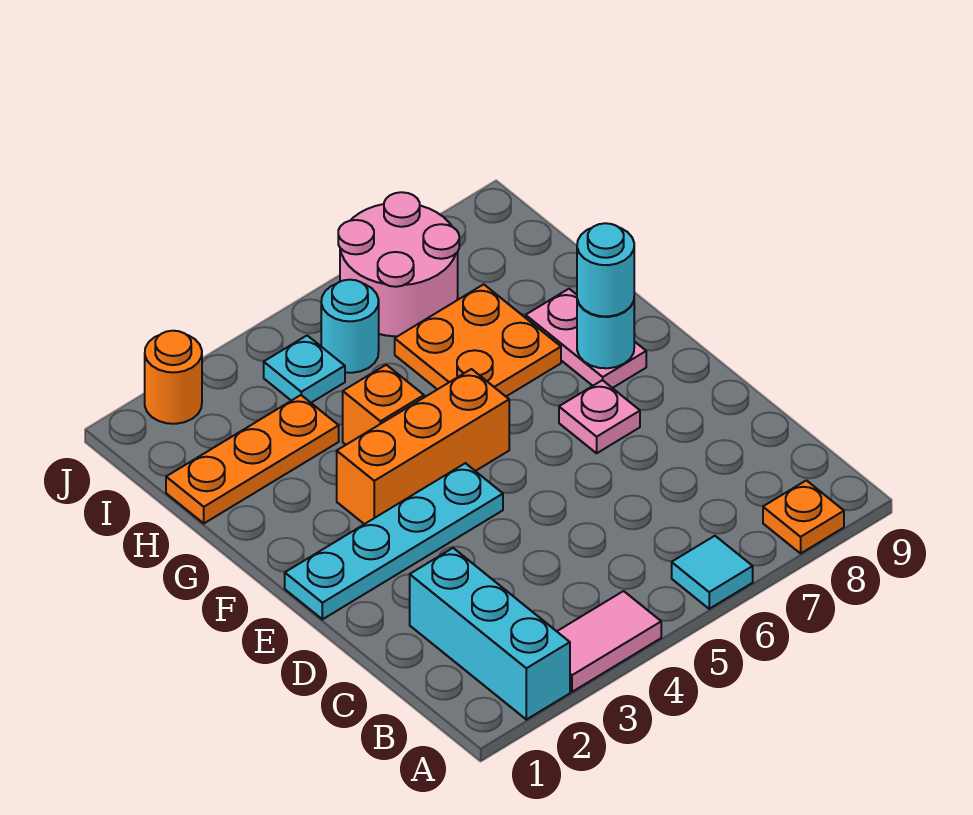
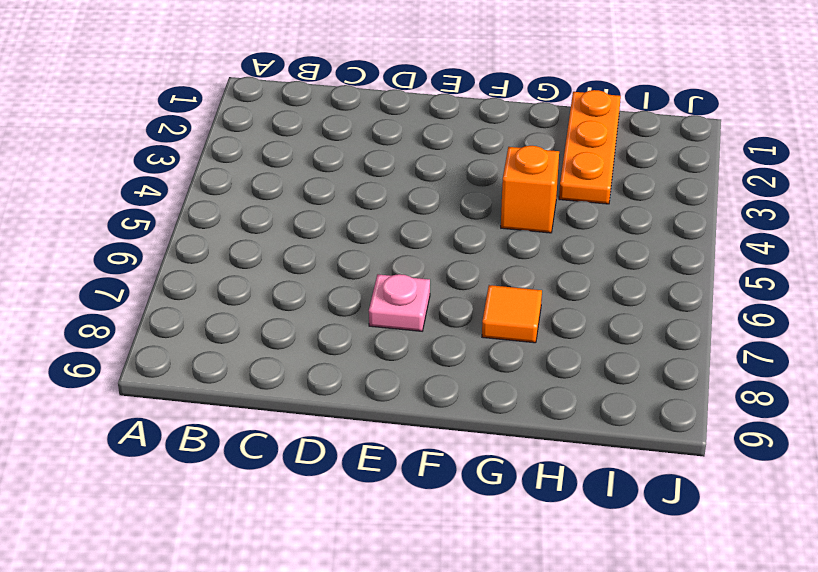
orange tile G7 level 1 -> orange plate G6:H7 level 1
none -> cyan brick A2:C2 level 1
none -> pink tile A3:A4 level 1
none -> cyan tile A6 level 1

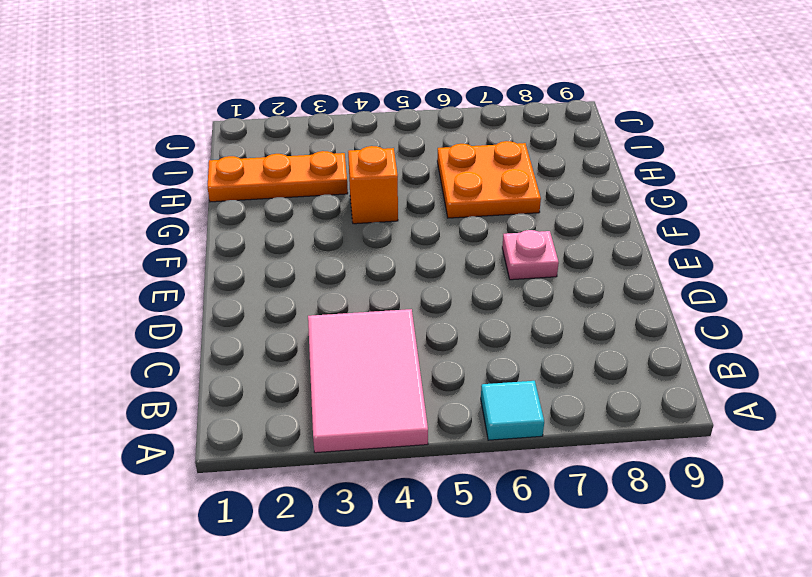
pink tile A3:C4 level 1 -> pink tile A3:A4 level 1
none -> cyan brick A2:C2 level 1
none -> orange plate A8 level 1
none -> cyan plate E1:E4 level 1

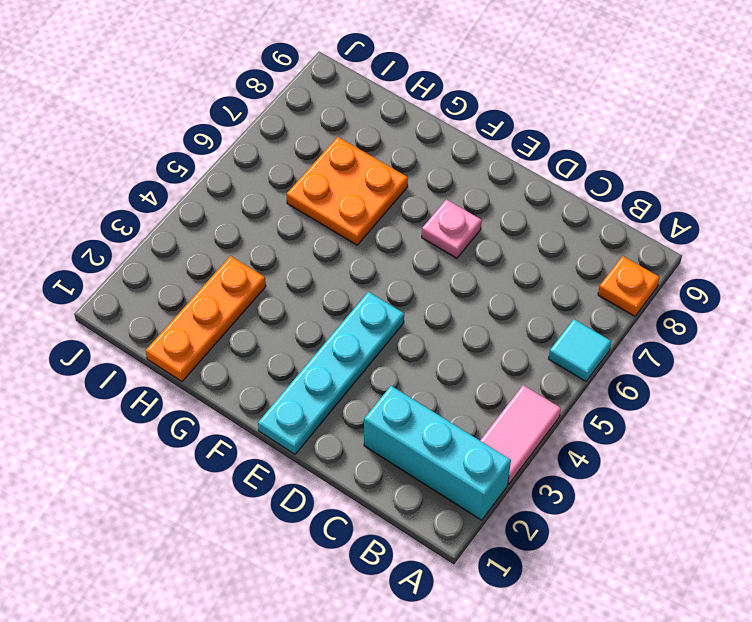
none -> orange brick F3:F5 level 1
none -> pink plate F8:G8 level 1
none -> orange brick G4 level 1

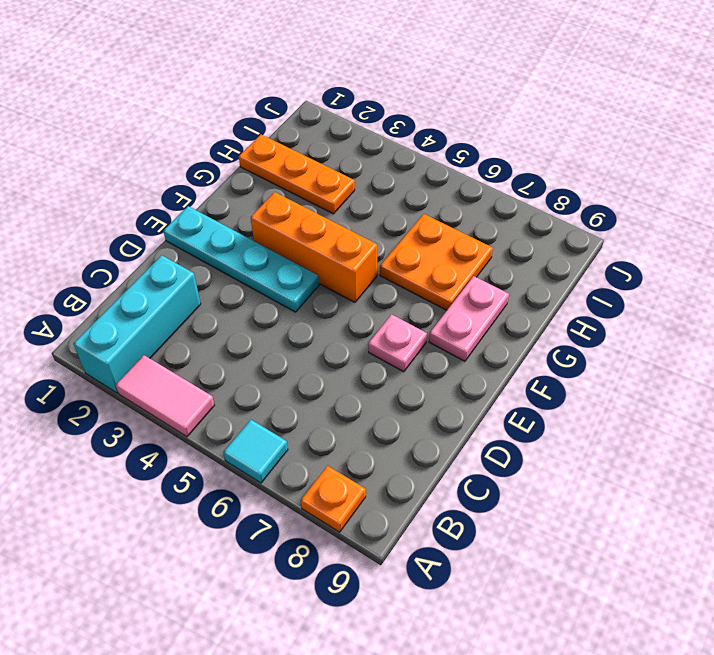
none -> orange brick G4 level 1
none -> cyan plate I4 level 1
none -> cyan round brick I5 level 1

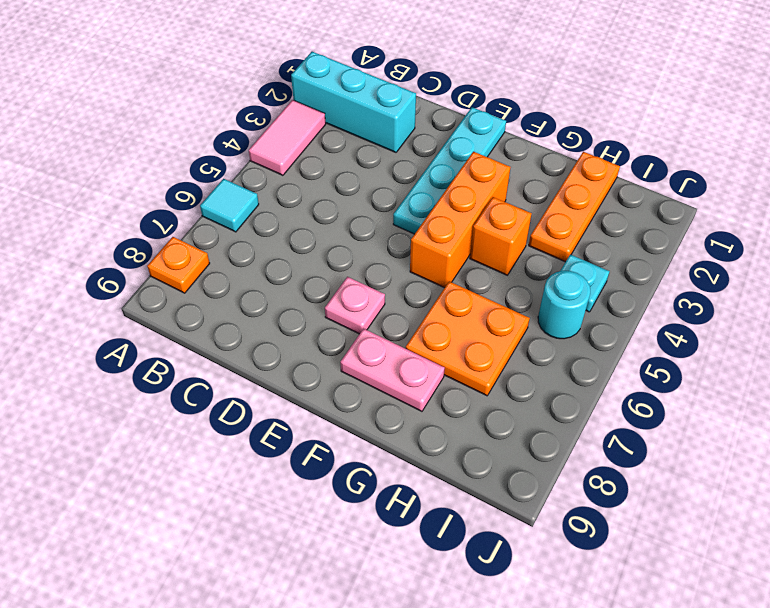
none -> pink round brick I6:J7 level 1
none -> orange round brick J2 level 1
none -> cyan round brick F8 level 2

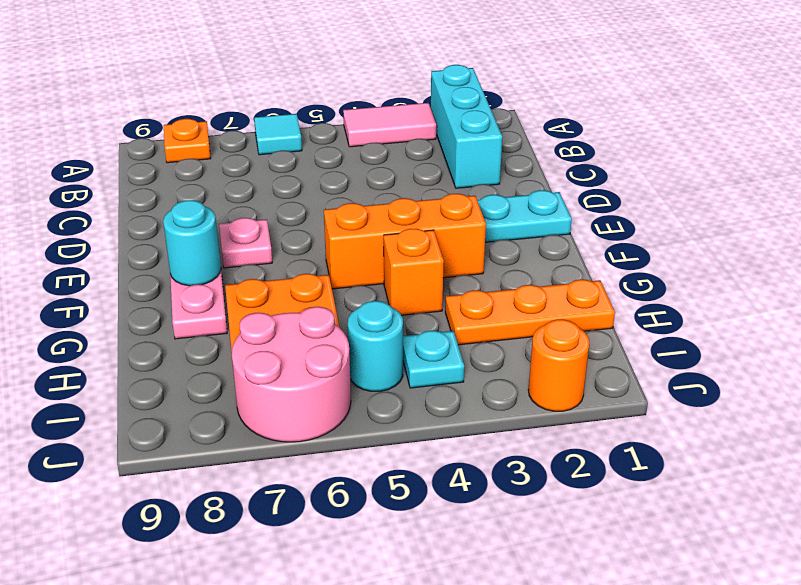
none -> cyan round brick F8 level 3

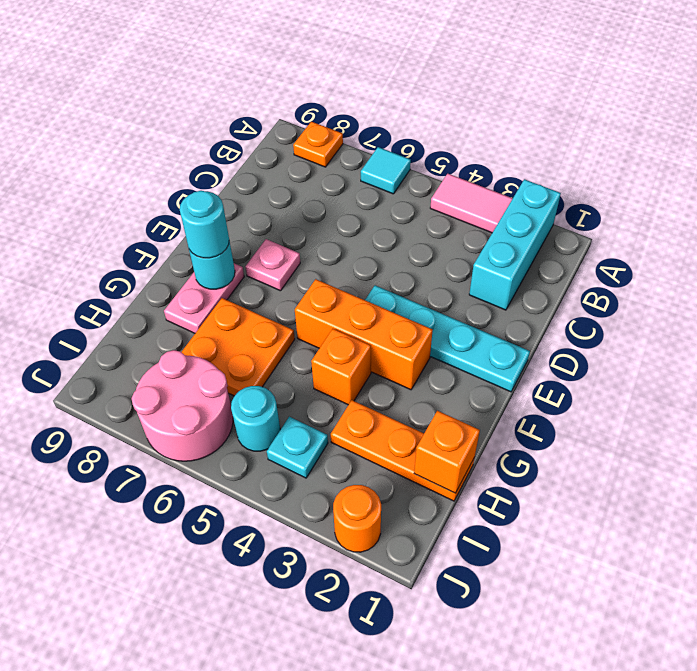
orange brick H1 level 2 -> none

